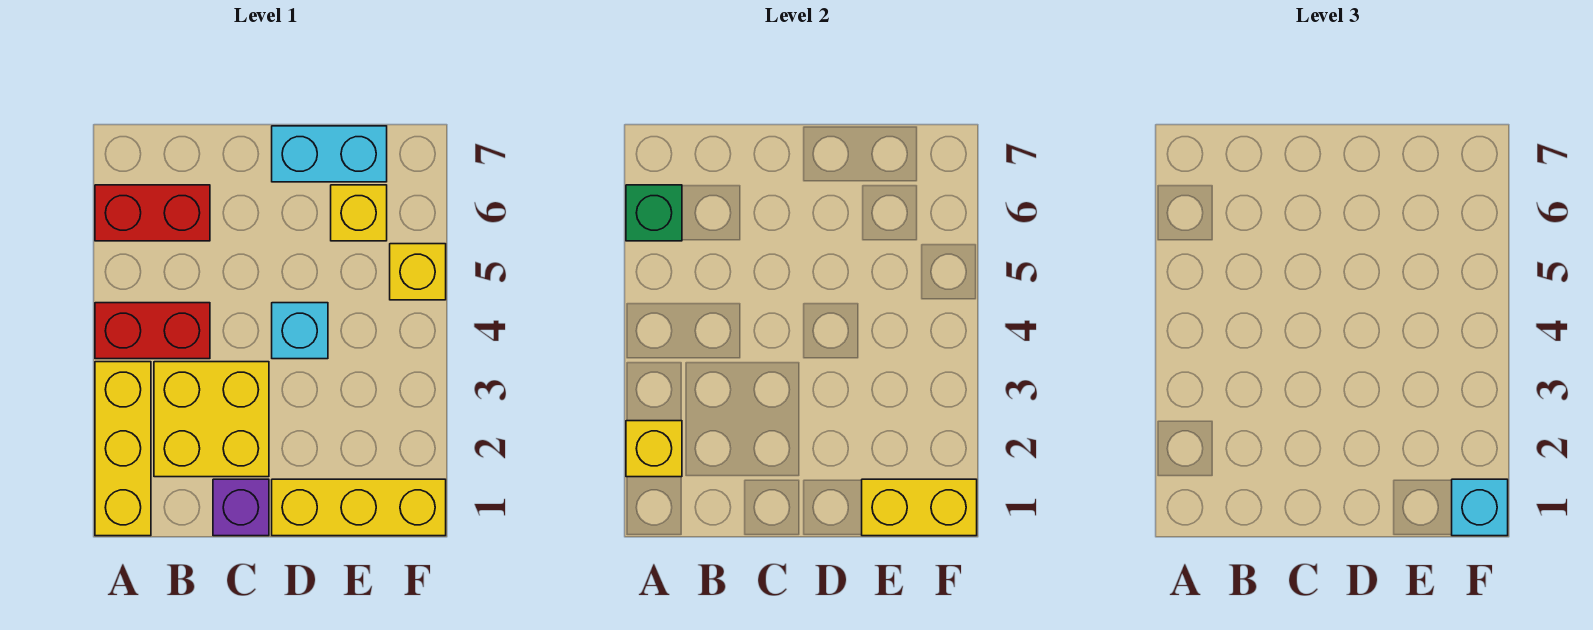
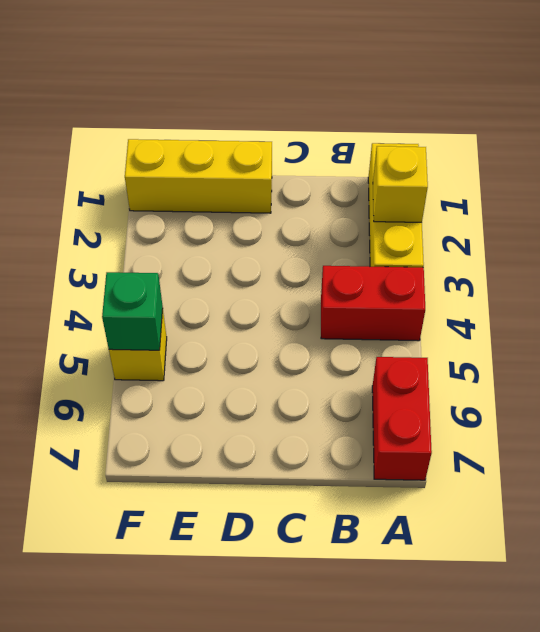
red brick A6:A7 level 1 -> red brick A6:B6 level 1
green brick F5 level 2 -> green brick A6 level 2
none -> yellow brick B2:C3 level 1
none -> purple brick C1 level 1
none -> cyan brick D4 level 1

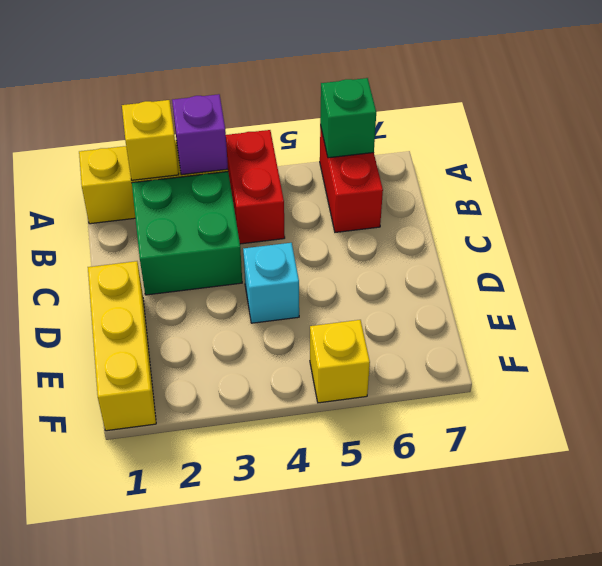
purple brick A3 level 2 -> purple brick C1 level 1
green brick B2:C3 level 1 -> yellow brick B2:C3 level 1
none -> cyan brick D7:E7 level 1
none -> yellow brick E6 level 1
none -> yellow brick E1:F1 level 2

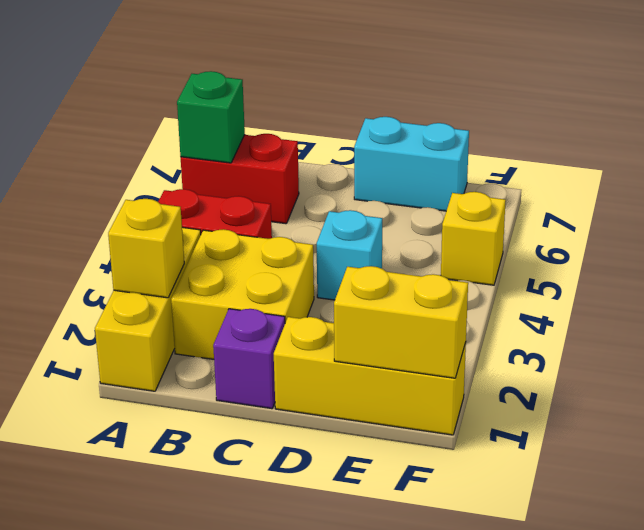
none -> yellow brick E6 level 1
none -> cyan brick F1 level 3

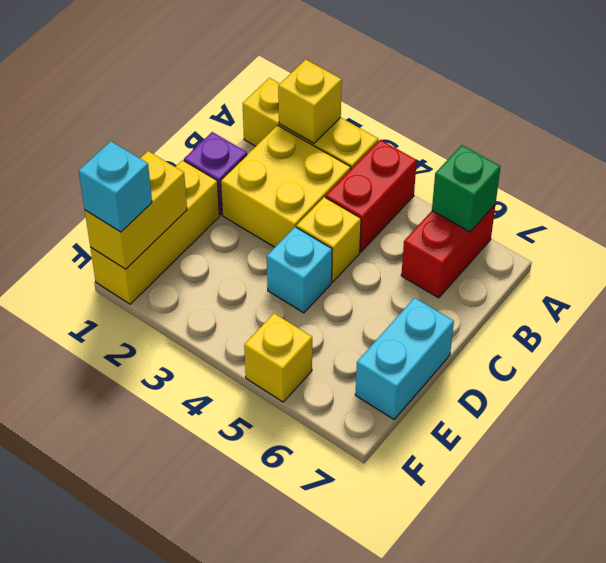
yellow brick C4 level 1 -> yellow brick E6 level 1

